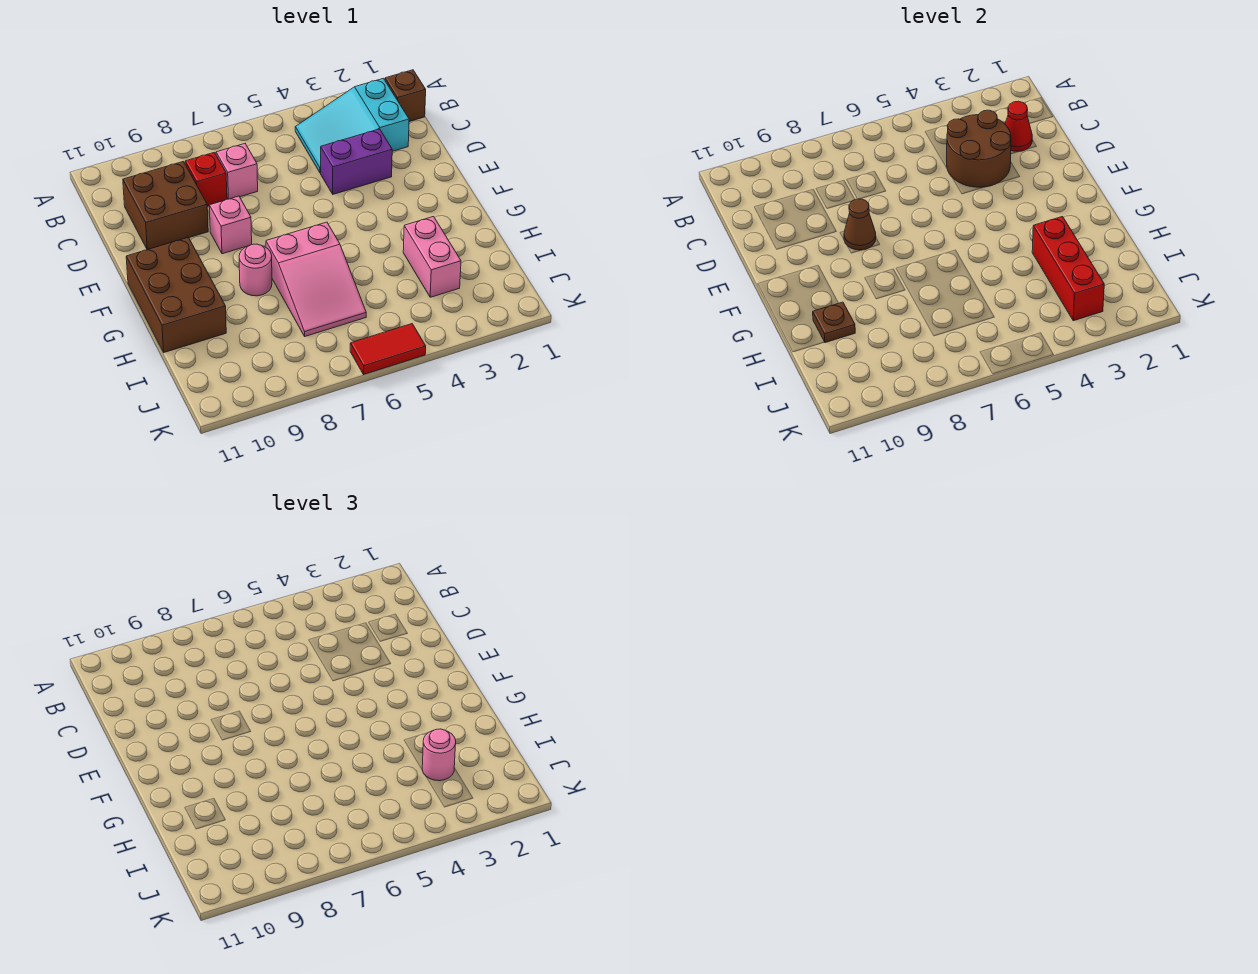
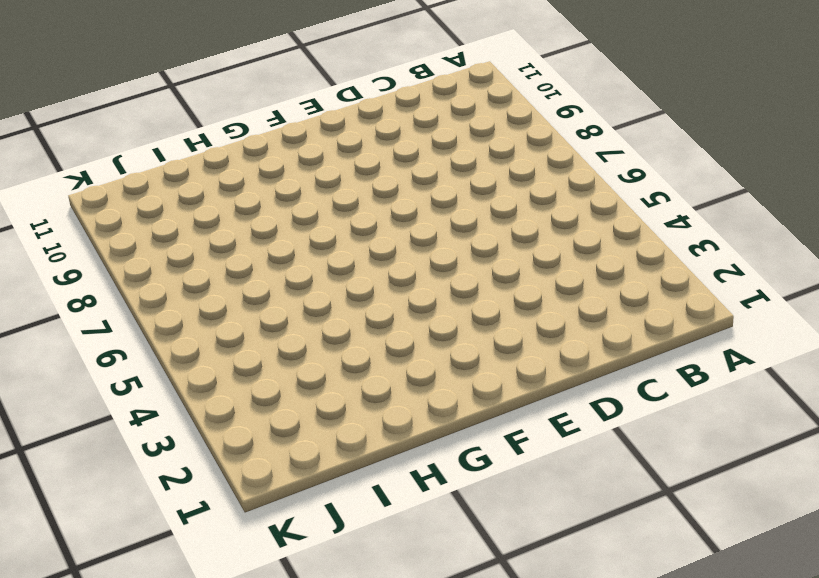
none -> brown brick B1 level 1
none -> cyan slope B2:C4 level 1 top 2
none -> pink brick C7 level 1

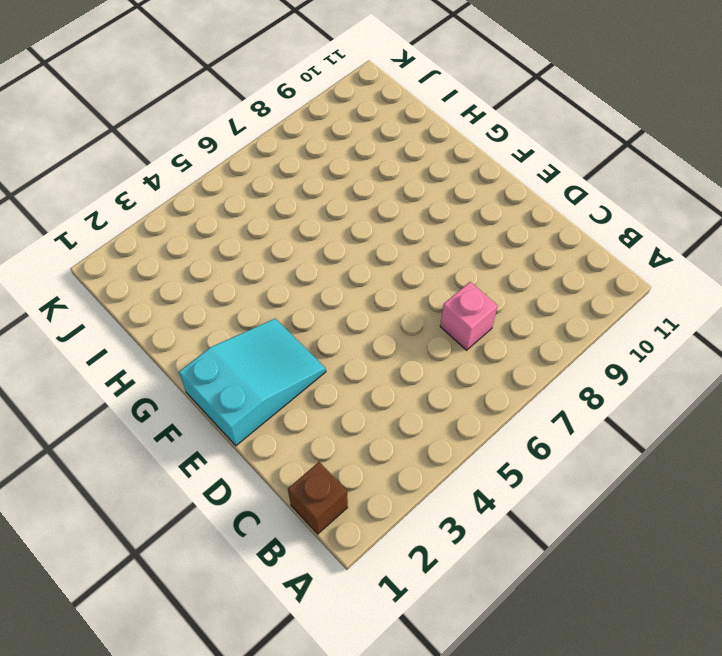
cyan slope E1:F3 level 1 top 1 -> cyan slope B2:C4 level 1 top 2
none -> red brick C8 level 1
none -> brown brick C9:D10 level 1
none -> purple brick D3:D4 level 1

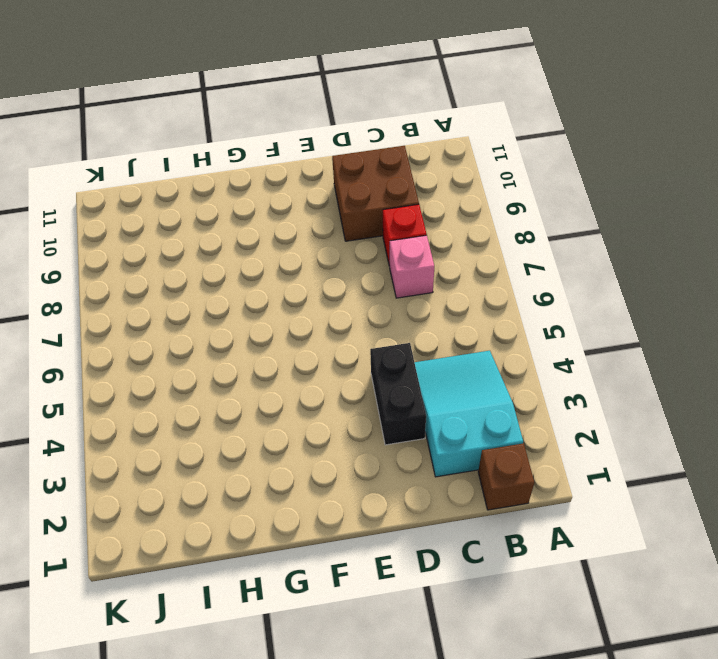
black brick D3:D4 level 1 -> purple brick D3:D4 level 1
none -> pink brick E8 level 1
none -> brown brick F10:H11 level 1
none -> pink slope G6:I7 level 1 top G

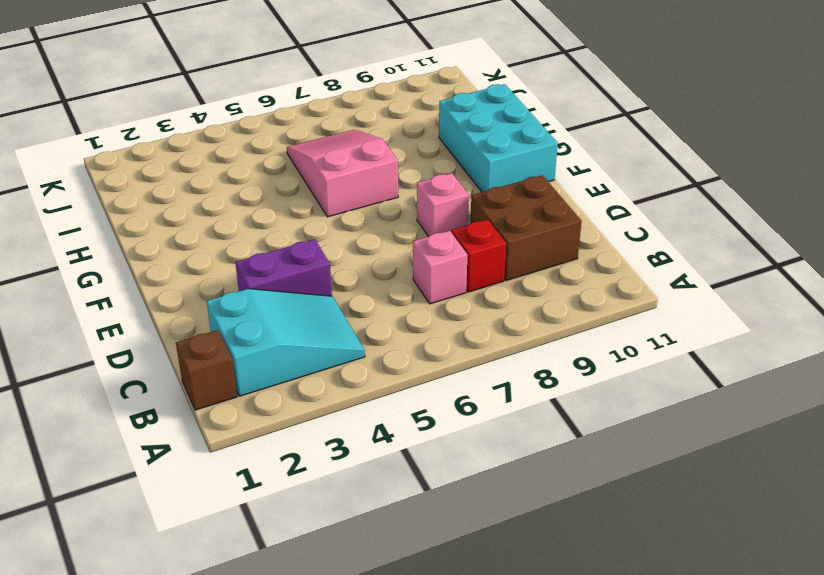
cyan brick F10:H11 level 1 -> brown brick F10:H11 level 1
none -> pink round brick G8 level 1
none -> pink brick H3:I3 level 1
none -> red tile K5:K6 level 1

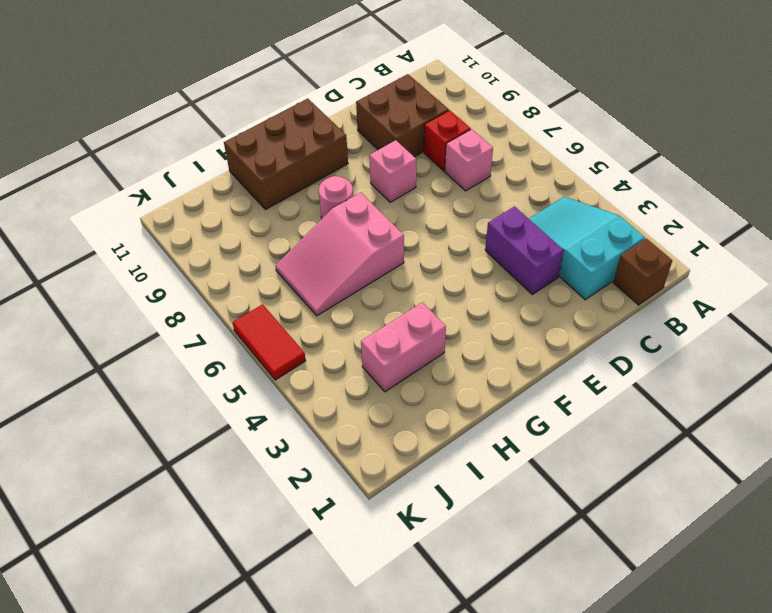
none -> red cone C2 level 2
none -> brown round brick C3:D4 level 2
none -> brown cone E8 level 2

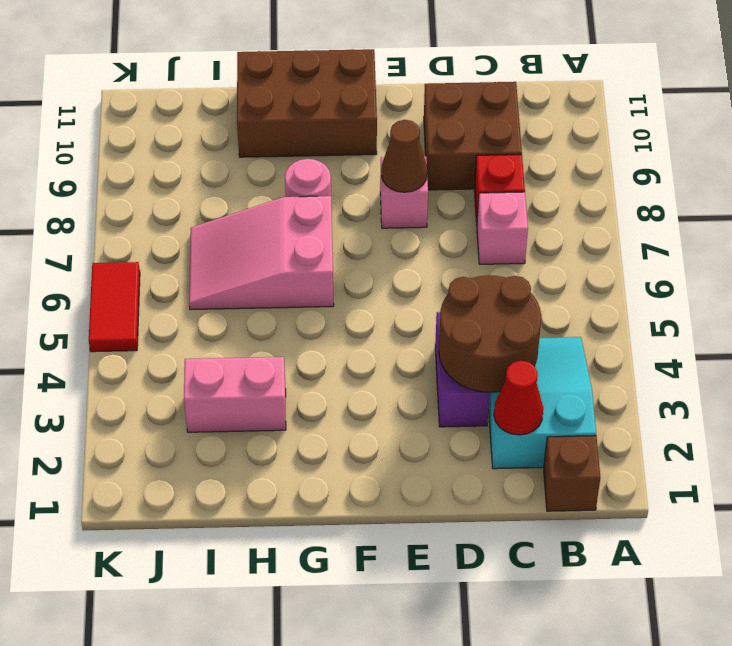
none -> red brick H3:J3 level 2
none -> brown plate H10 level 2
none -> pink round brick I3 level 3

